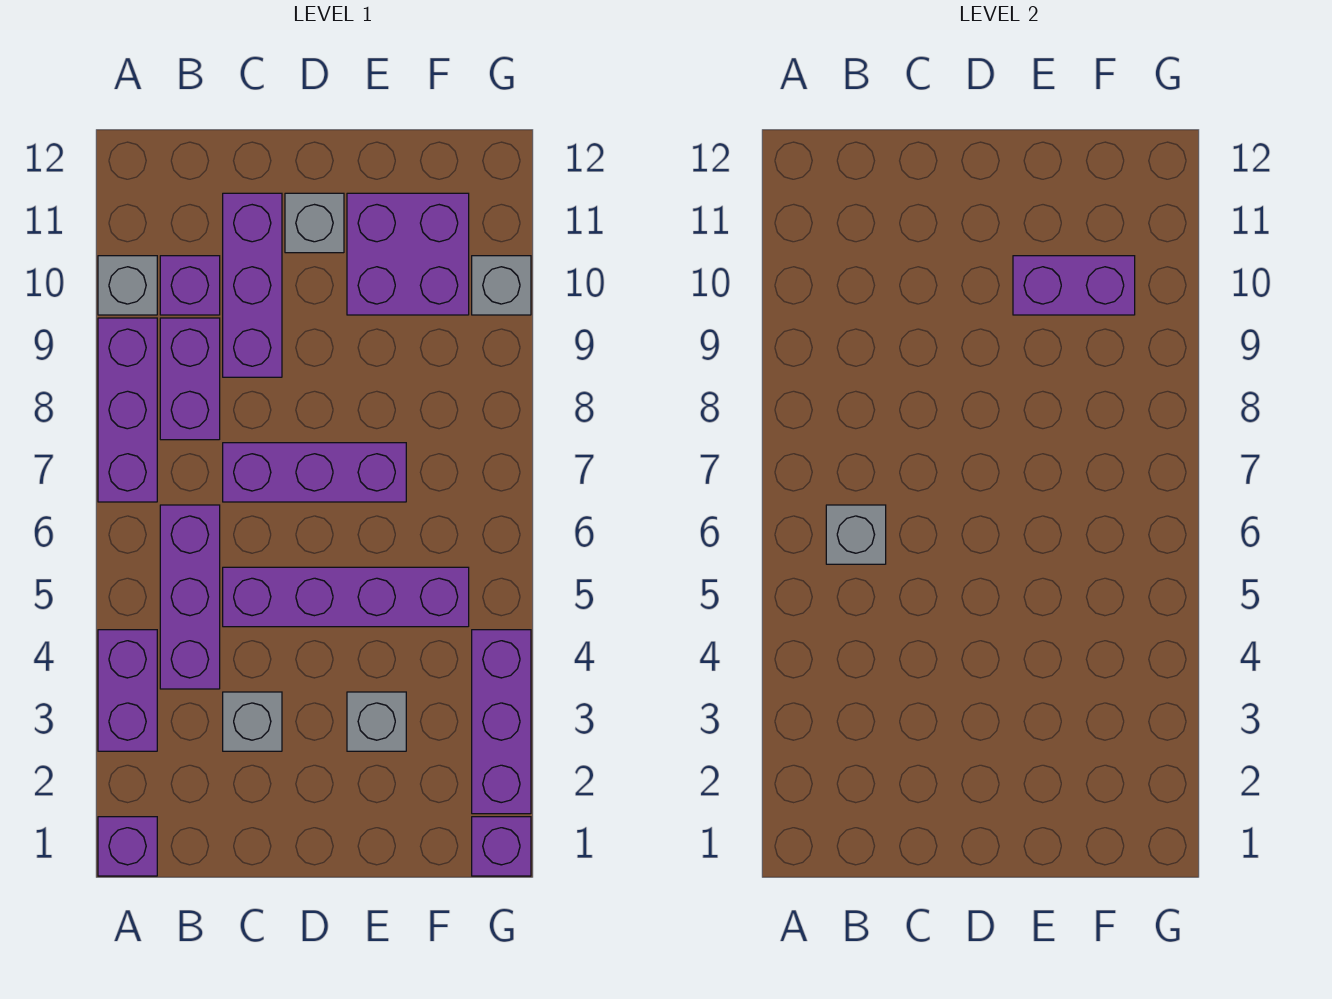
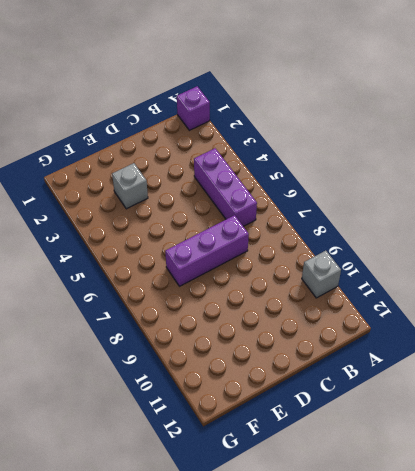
none -> purple brick A3:A4 level 1
none -> purple brick A7:A9 level 1
none -> purple brick B8:B9 level 1

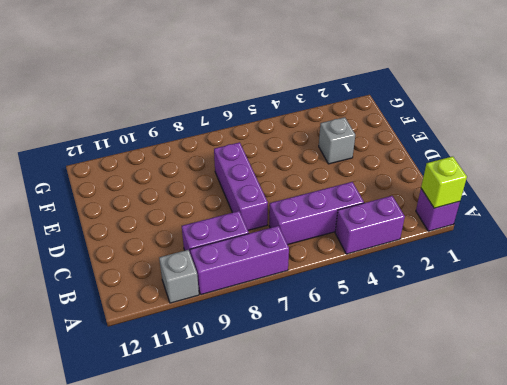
lime brick A1 level 2 -> none
none -> purple brick B10 level 1
none -> grey brick C3 level 1
none -> purple brick C5:F5 level 1

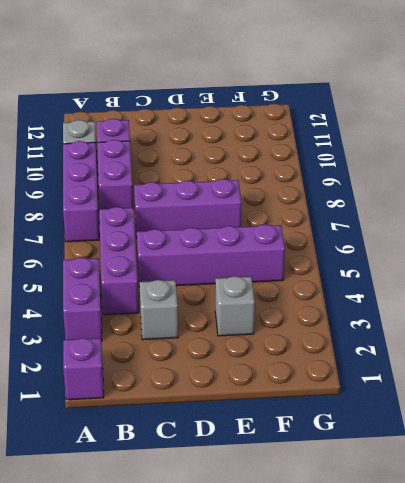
none -> purple brick C9:C11 level 1
none -> grey brick D11 level 1
none -> purple brick E10:F11 level 1

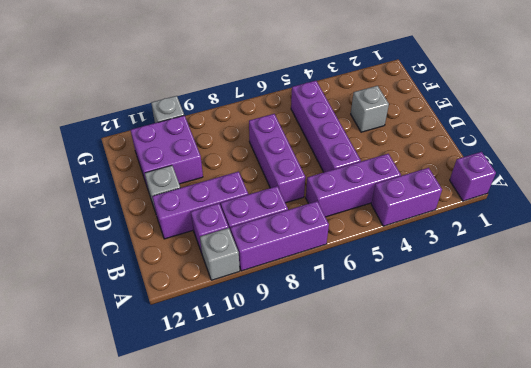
none -> grey brick C3 level 1
none -> purple brick G1 level 1
none -> purple brick G2:G4 level 1

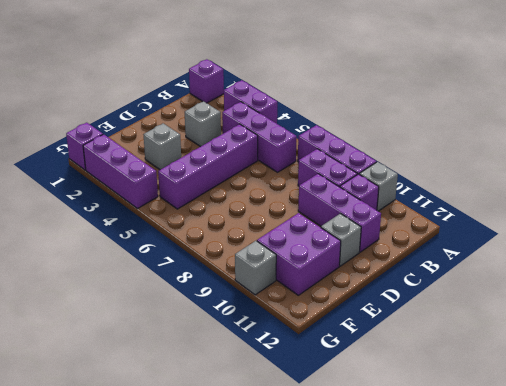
none -> purple brick C7:E7 level 1
none -> grey brick B6 level 2
none -> purple brick E10:F10 level 2

